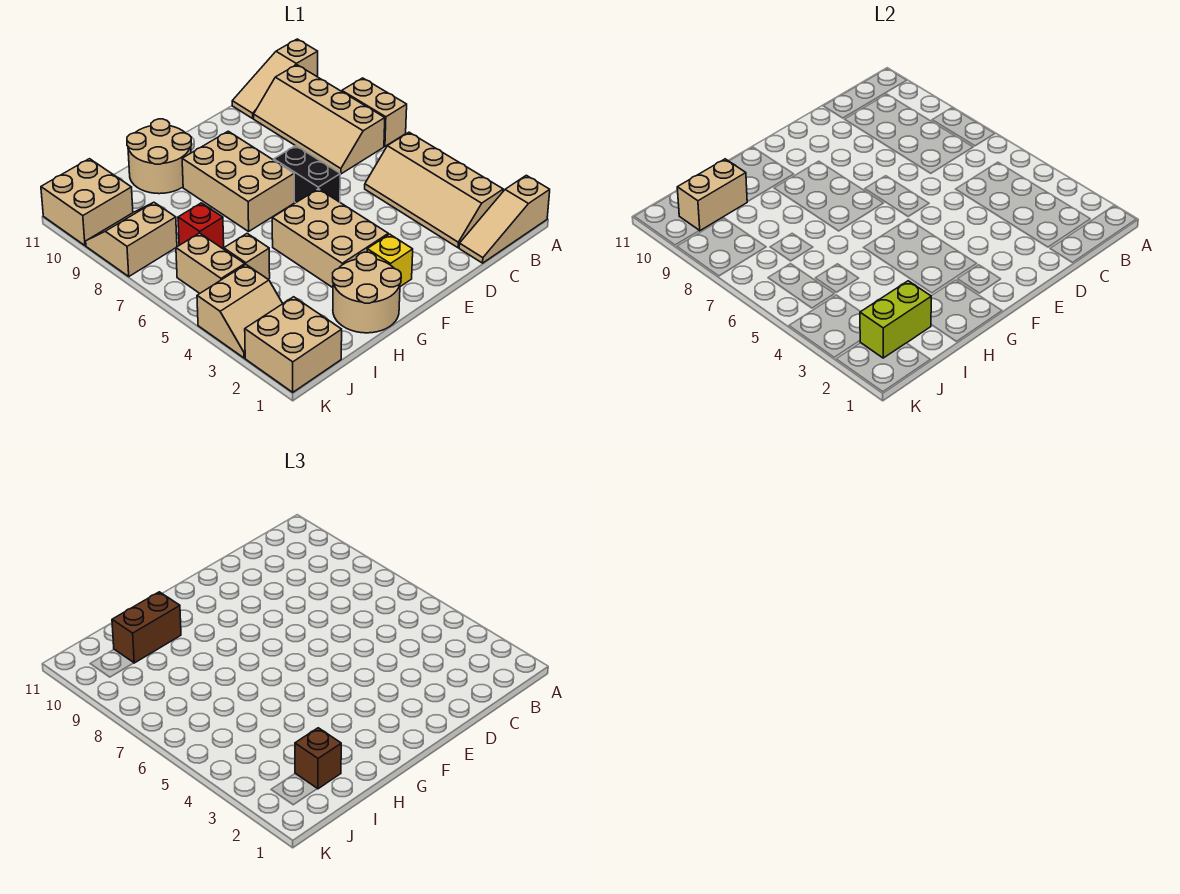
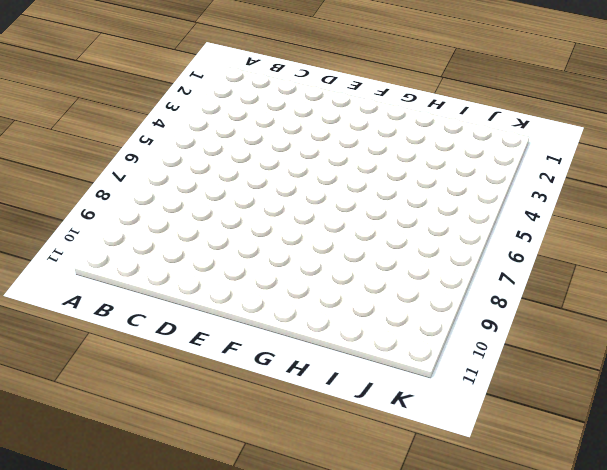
none -> tan slope A1:C1 level 1 top A
none -> tan brick A7:A8 level 1
none -> tan slope A11:C11 level 1 top A

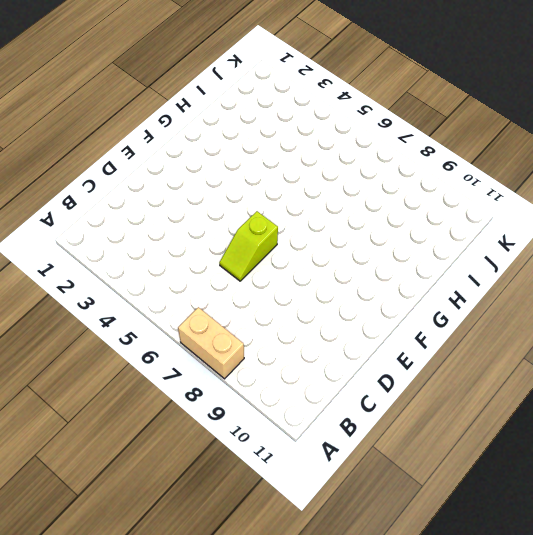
lime slope D6:E6 level 1 top E -> black brick E6:E7 level 1
none -> tan slope A1:C1 level 1 top A
none -> tan slope A11:C11 level 1 top A
none -> tan slope B2:C5 level 1 top B

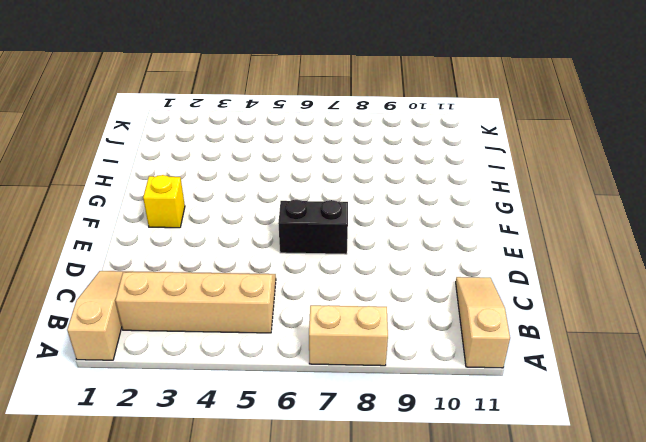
none -> tan slope B7:C10 level 1 top B
none -> tan brick F3:G5 level 1
none -> tan brick F7:G9 level 1

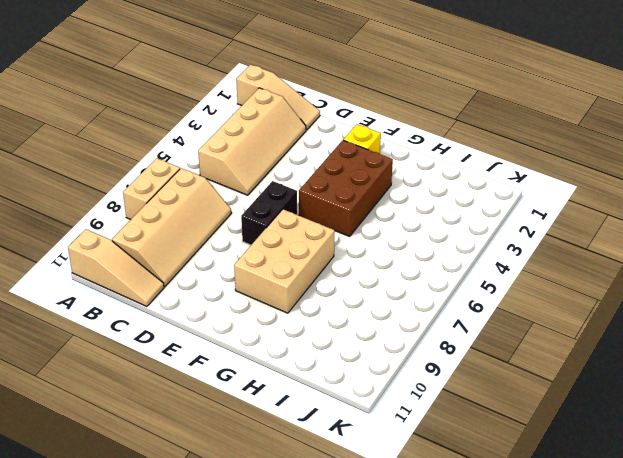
brown brick F3:G5 level 1 -> tan brick F3:G5 level 1
none -> tan round brick G1:H2 level 1
none -> tan round brick G10:H11 level 1
none -> tan brick I5 level 1

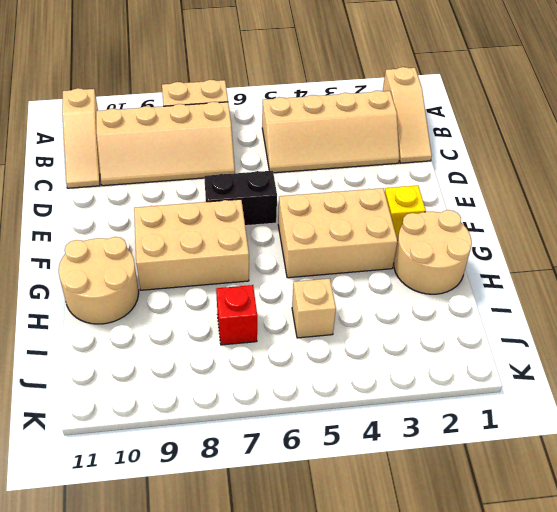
none -> tan brick J1:K2 level 1
none -> tan slope J3:K4 level 1 top 4
none -> tan brick J5:J6 level 1

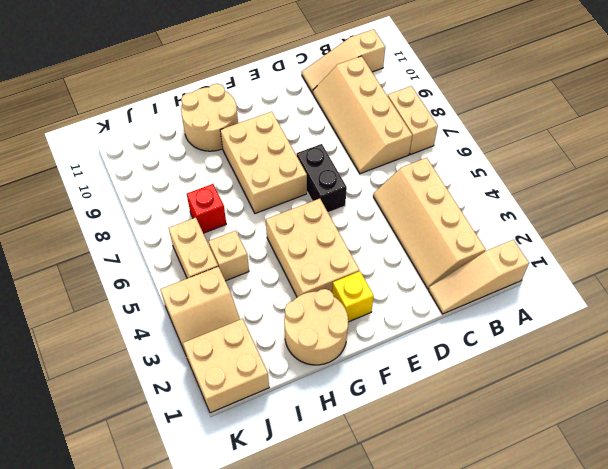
none -> tan slope J8:K9 level 1 top 8
none -> tan brick J10:K11 level 1
none -> lime brick I2:J2 level 2

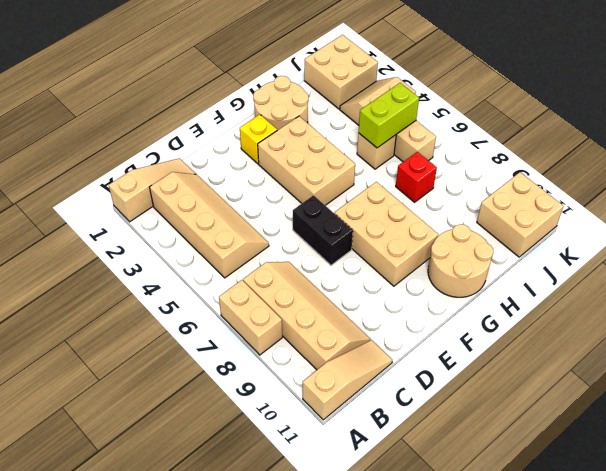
lime brick I5:J5 level 2 -> lime brick I2:J2 level 2
none -> tan slope J8:K9 level 1 top 8
none -> tan brick I10:J10 level 2
none -> brown brick H10:I10 level 3

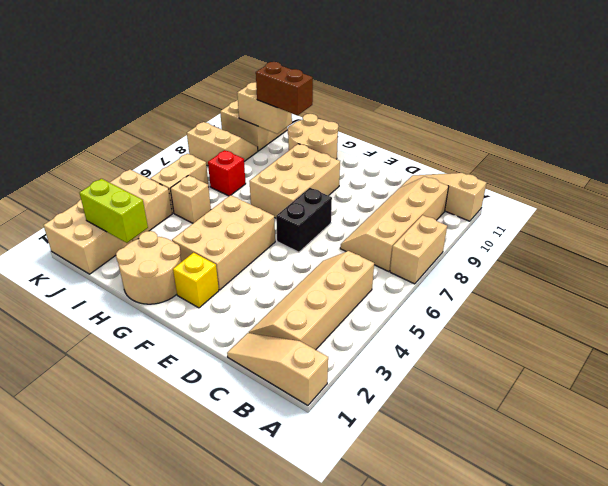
none -> brown brick I2 level 3

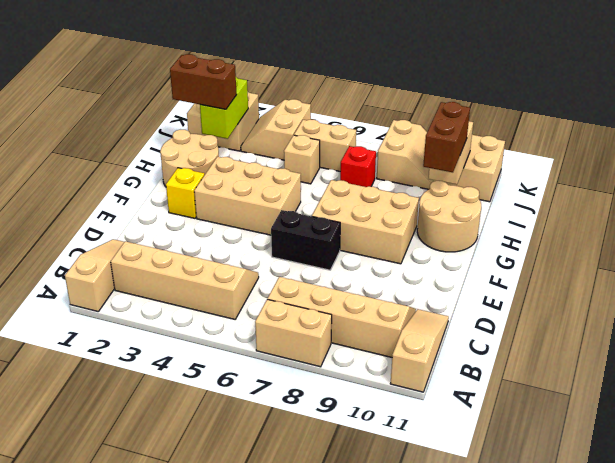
brown brick I1:I2 level 3 -> brown brick I2 level 3

